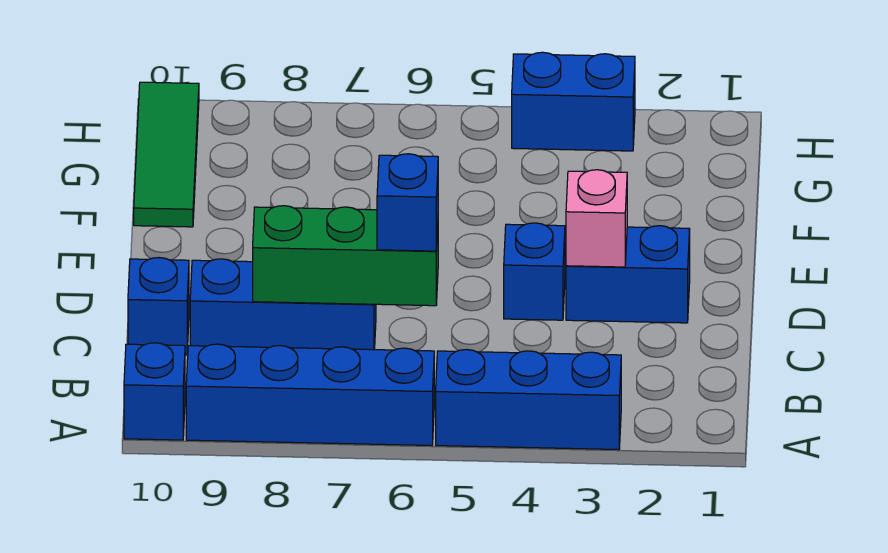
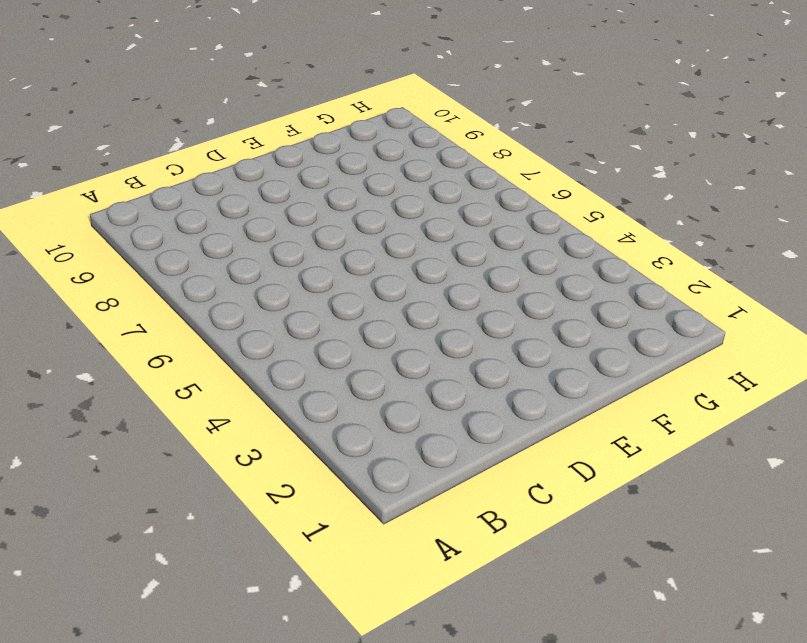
none -> blue brick A3:A5 level 1
none -> blue brick A6:A9 level 1
none -> blue brick A10 level 1

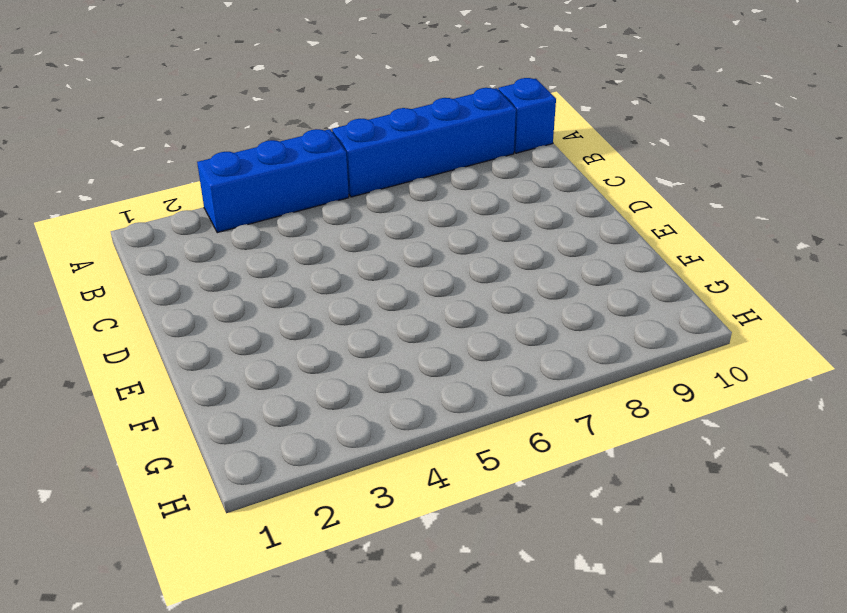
none -> blue brick C7:C9 level 1
none -> blue brick C10 level 1
none -> blue brick D2:D3 level 1

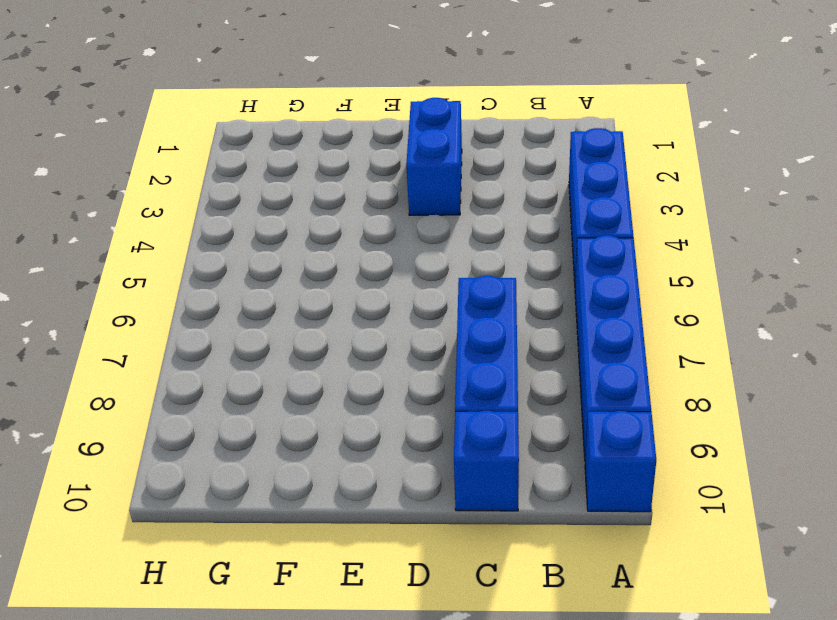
none -> blue brick D4 level 1
none -> green tile F10:H10 level 1
none -> blue brick H3:H4 level 1

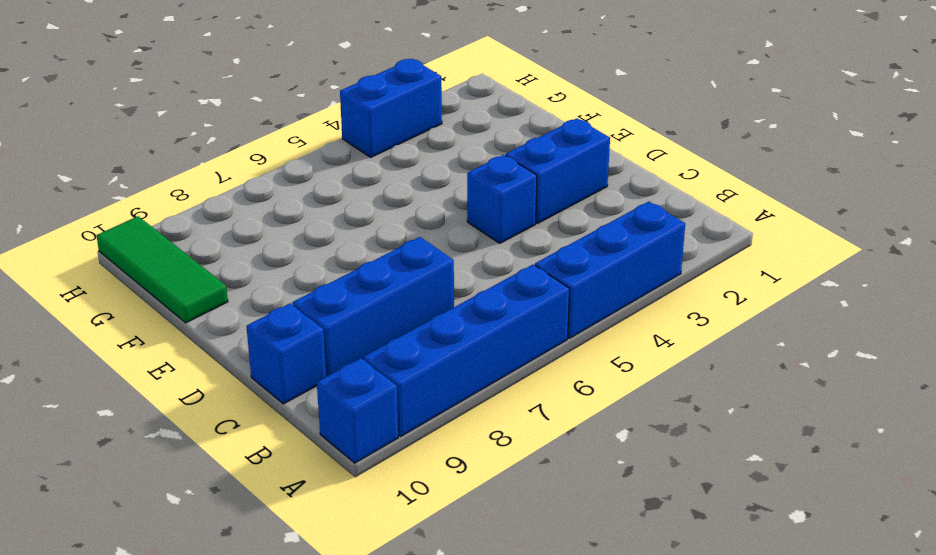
none -> green brick C6:C8 level 2
none -> pink brick D3 level 2
none -> blue brick C6 level 3

